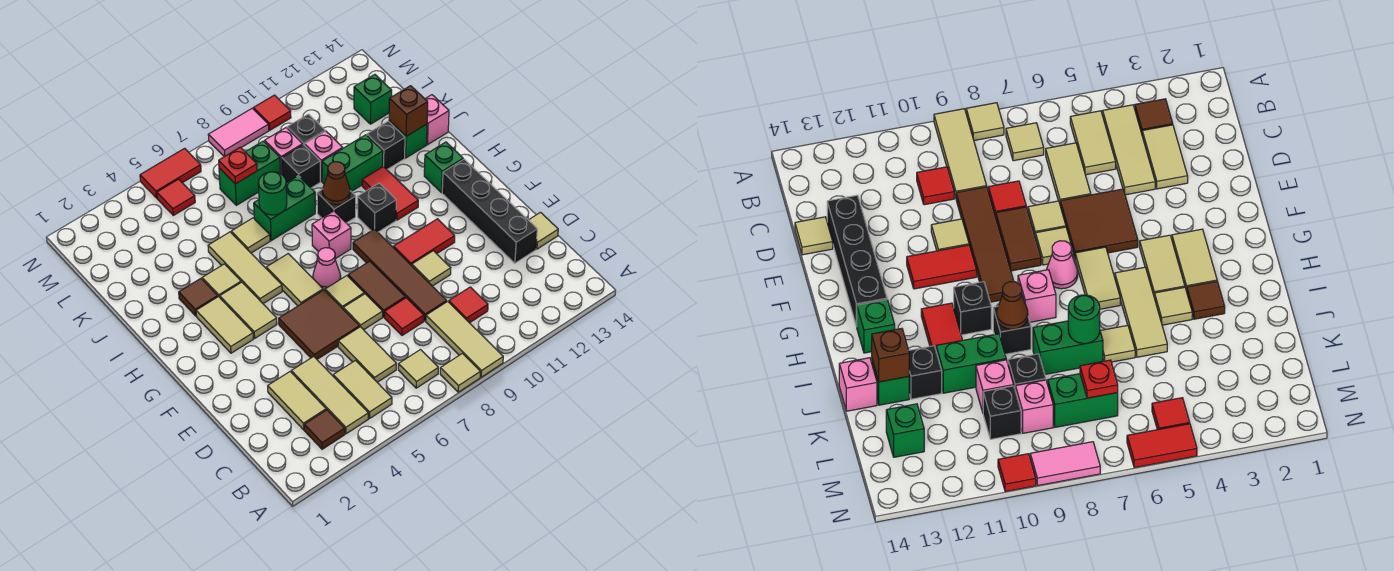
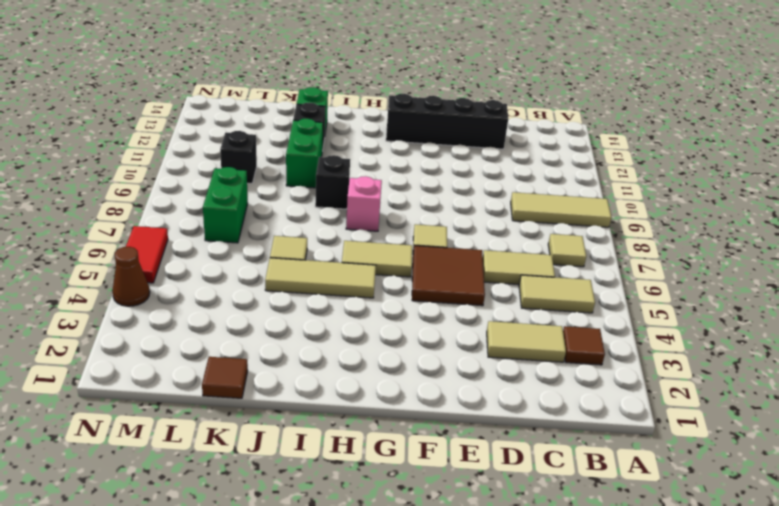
brown tile K1 level 1 -> brown tile I3 level 1
brown cone N4 level 1 -> brown cone I9 level 2
none -> tan tile A8 level 1
none -> tan tile B4:D4 level 1
none -> red tile C10 level 1
none -> red tile D8 level 1

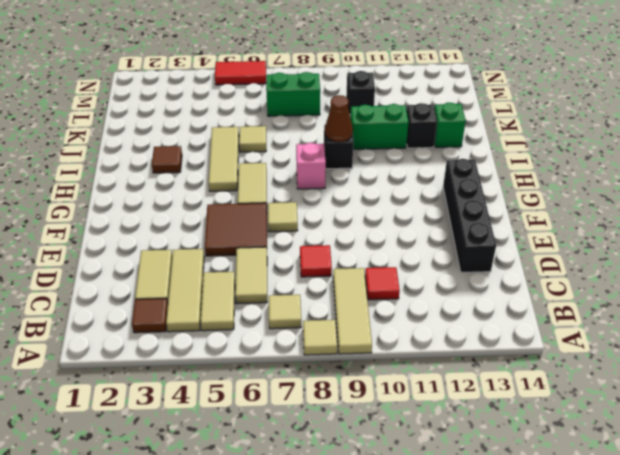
none -> brown tile D9:G9 level 1
none -> tan tile D14 level 1
none -> tan tile E7 level 1
none -> brown tile E8:F8 level 1

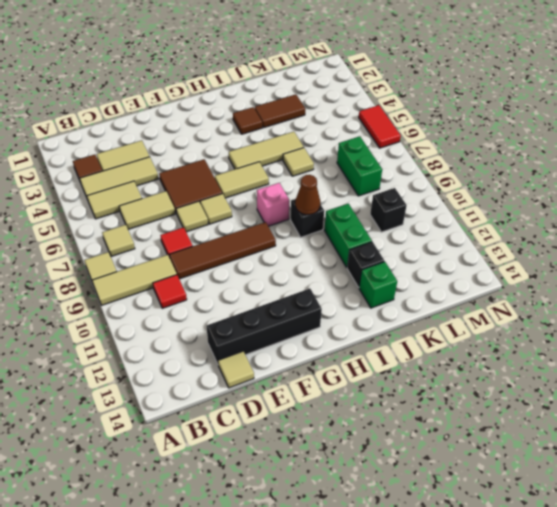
brown tile J3:K3 level 1 -> brown tile E8:F8 level 1
none -> tan tile E10 level 1
none -> red tile F10:F11 level 1
none -> tan tile G3:H3 level 1
none -> tan tile G4:H4 level 1

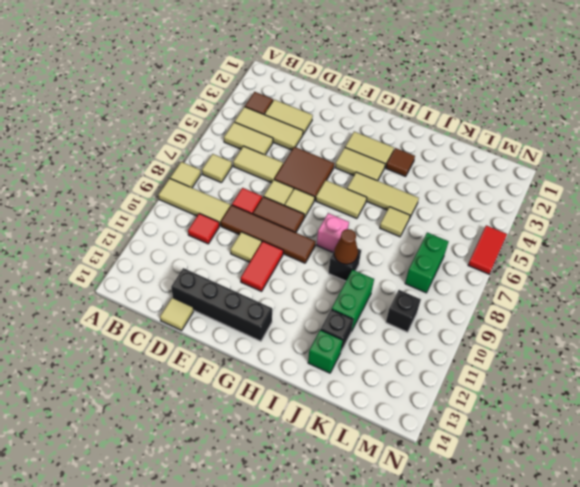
none -> pink cone G7 level 1
none -> black brick H10 level 1
none -> red tile H11:I11 level 1
none -> green brick H13 level 1

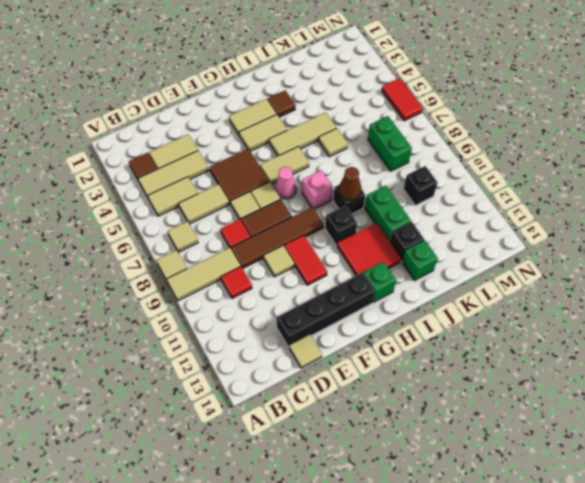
red tile H11:I12 level 1 -> red tile H11:I11 level 1
none -> tan tile I4 level 1
none -> green brick J7:J8 level 1
none -> pink brick J14 level 1
none -> black brick K9 level 1

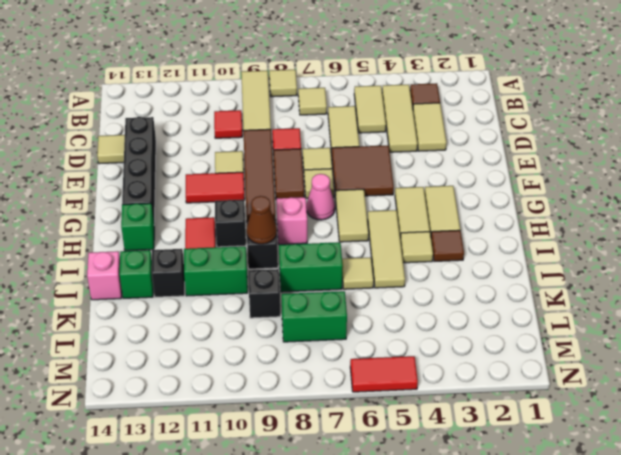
none -> pink brick K10 level 1
none -> pink brick L9 level 1
none -> black brick L10 level 1
none -> green brick L13 level 1

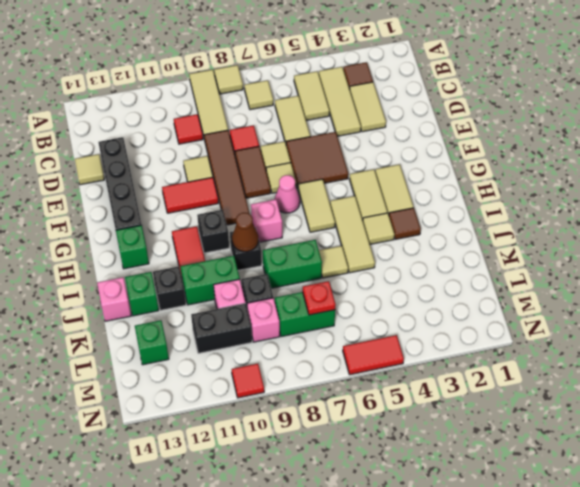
black brick L10:L11 level 1 -> black brick L10 level 1
none -> red tile M5 level 1
none -> pink tile N8:N9 level 1
none -> green round brick J7 level 2
none -> brown brick J13 level 2

